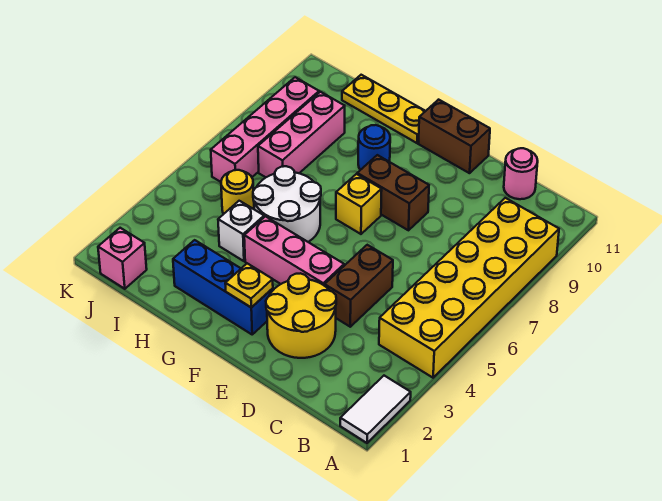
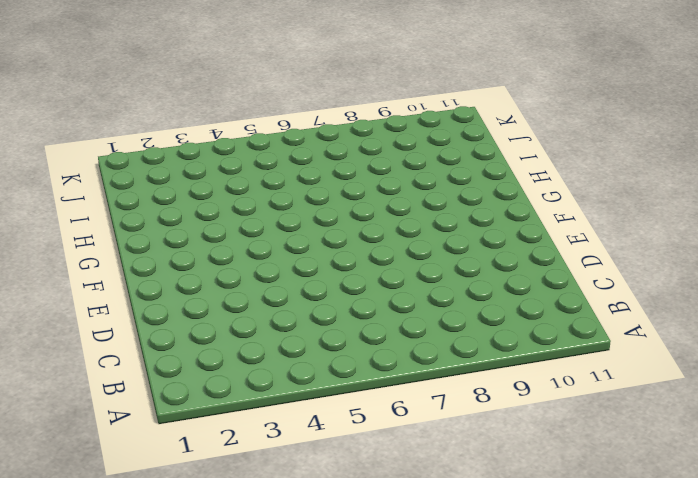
none -> white tile A1:A2 level 1
none -> yellow brick A4:B9 level 1
none -> pink round brick C11 level 1

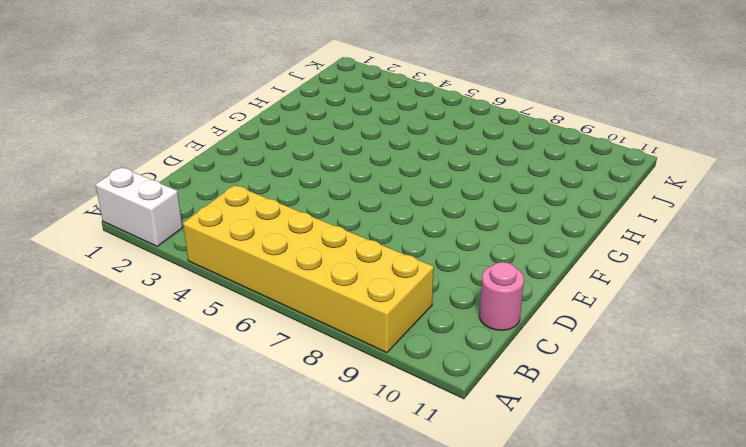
white brick A1:A2 level 1 -> white tile A1:A2 level 1
none -> yellow round brick D2:E3 level 1
none -> brown brick D4:D5 level 1
none -> pink brick E4:G4 level 1

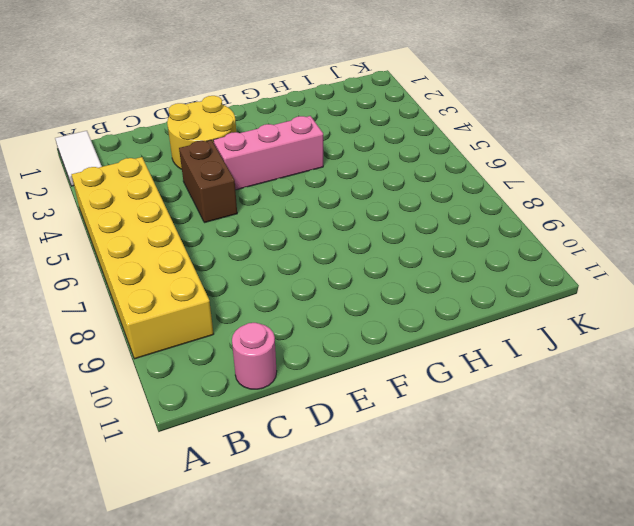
none -> brown brick E8:F8 level 1
none -> brown brick E11:F11 level 1
none -> blue brick F2:H2 level 1

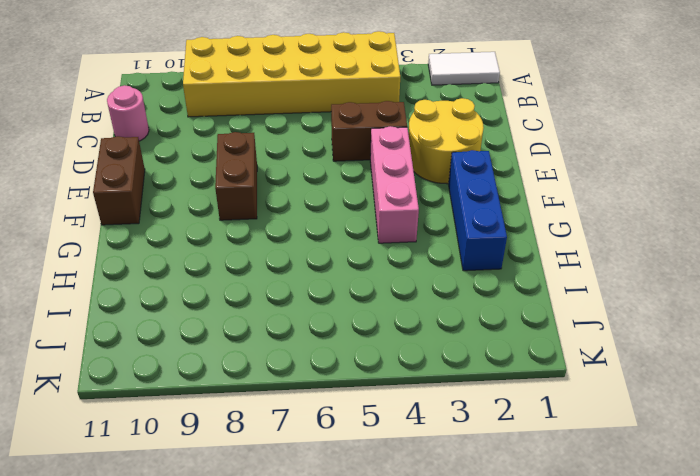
none -> yellow brick F7 level 1
none -> white round brick G5:H6 level 1
none -> blue round brick G9 level 1

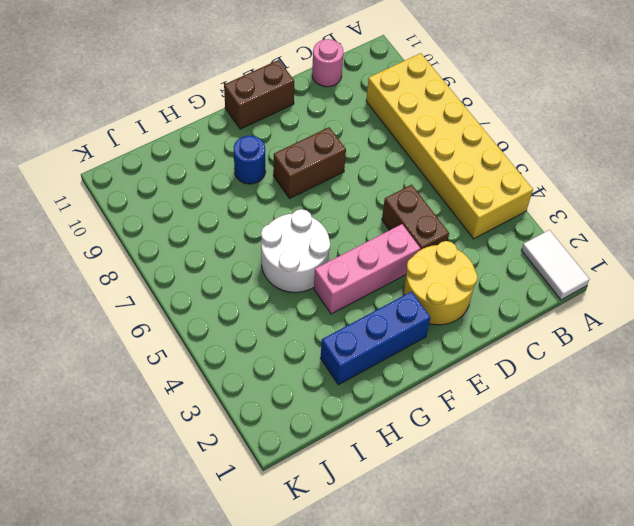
none -> yellow brick F7 level 1
none -> yellow plate G11:I11 level 1
none -> white brick H4 level 1

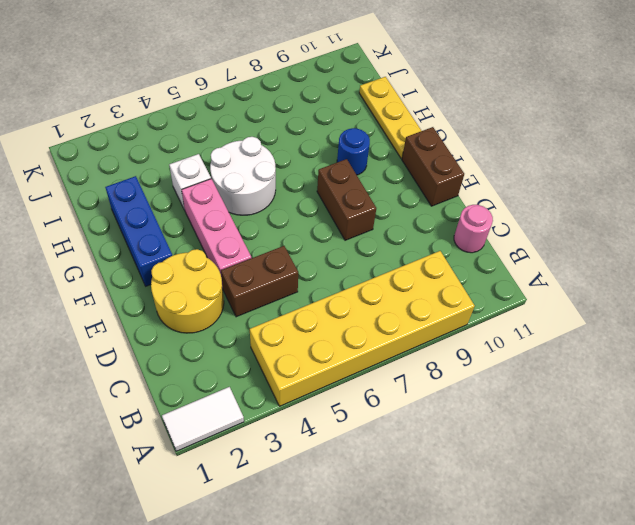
none -> yellow brick F7 level 1
none -> yellow round brick I5 level 1
none -> pink brick I7:I9 level 1

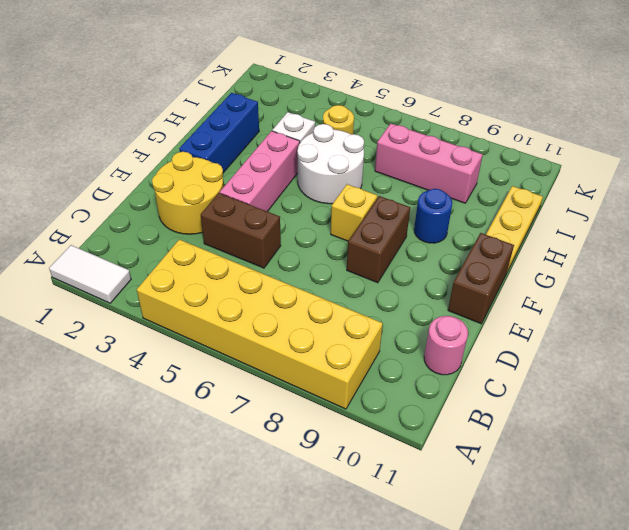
none -> pink brick J1 level 1
none -> pink brick J6:J9 level 1
none -> yellow plate F2 level 2

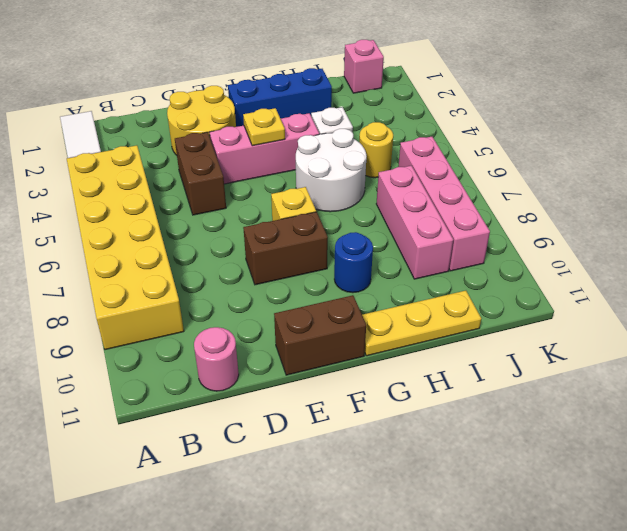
yellow plate F4 level 2 -> yellow plate F2 level 2

